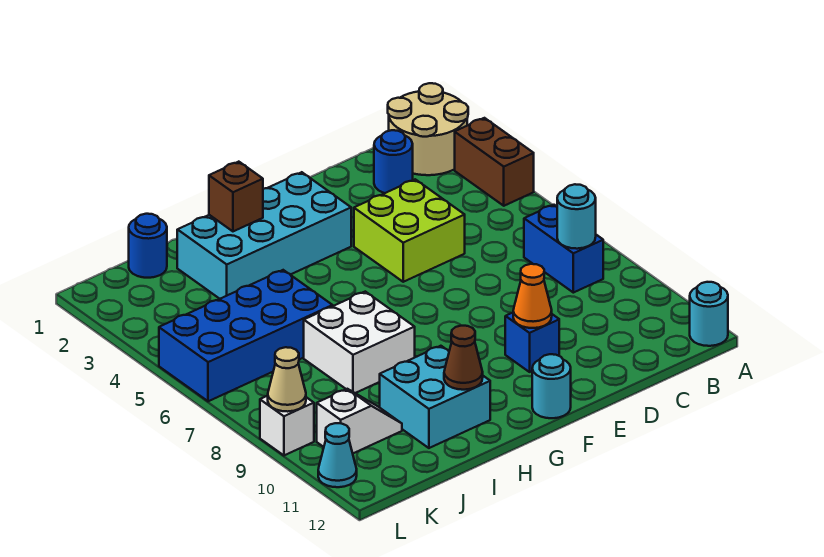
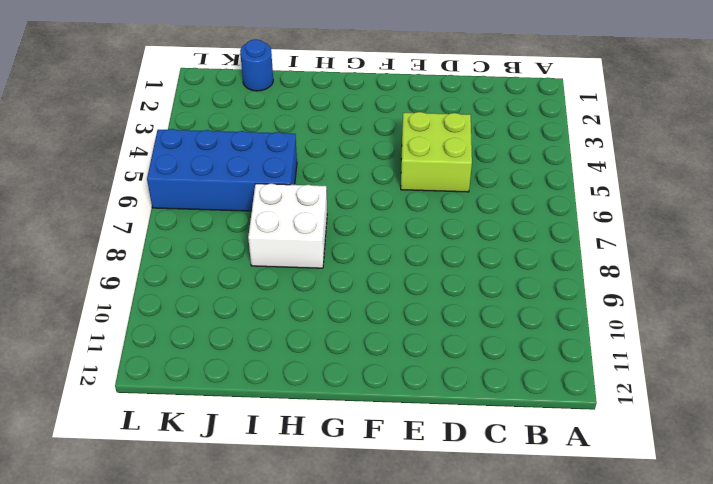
none -> tan round brick A1:B2 level 1
none -> brown brick A3:A4 level 1
none -> cyan round brick A12 level 1

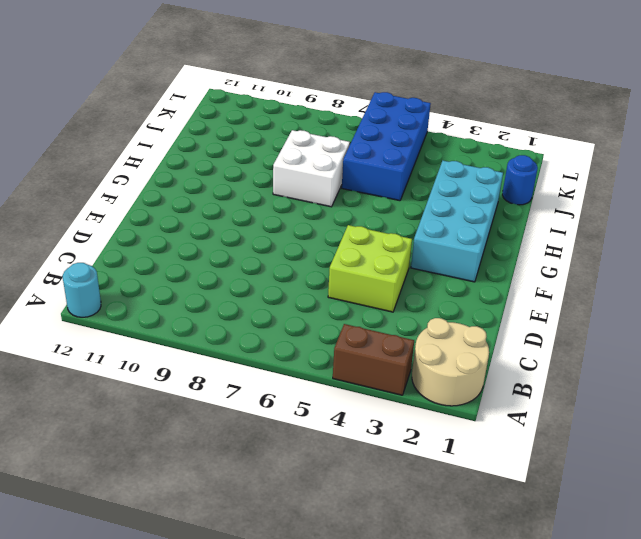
none -> blue brick B7:B8 level 1
none -> blue round brick C2 level 1
none -> blue brick E10 level 1

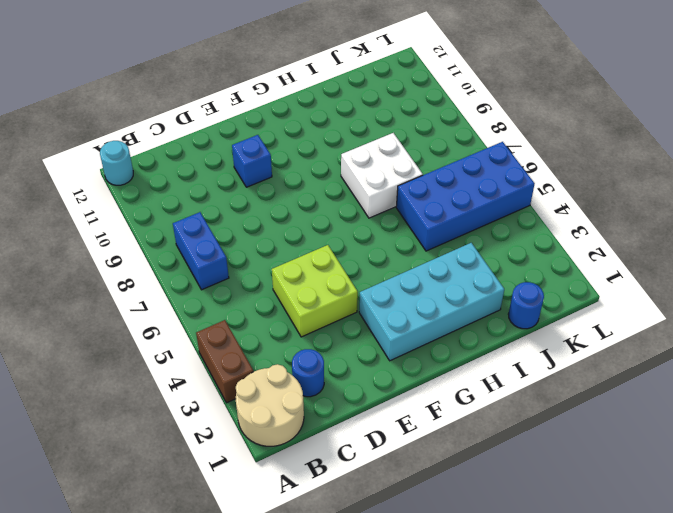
none -> cyan round brick F12 level 1
none -> cyan brick H10:I11 level 1
none -> white slope J10:K10 level 1 top K

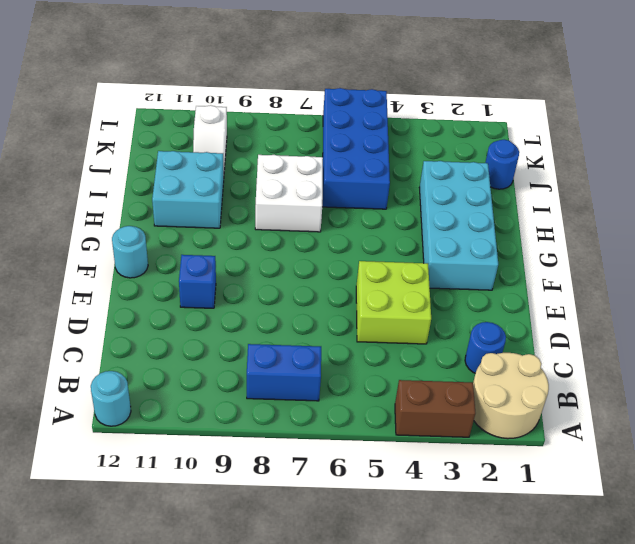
none -> white brick L9 level 1
none -> cyan cone L11 level 1
none -> cyan round brick B8 level 2

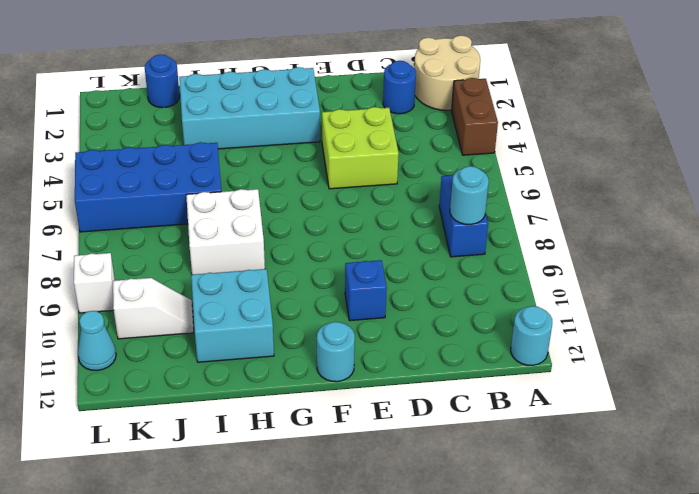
none -> orange cone E10 level 2
none -> brown brick H2 level 2
none -> brown cone H11 level 2

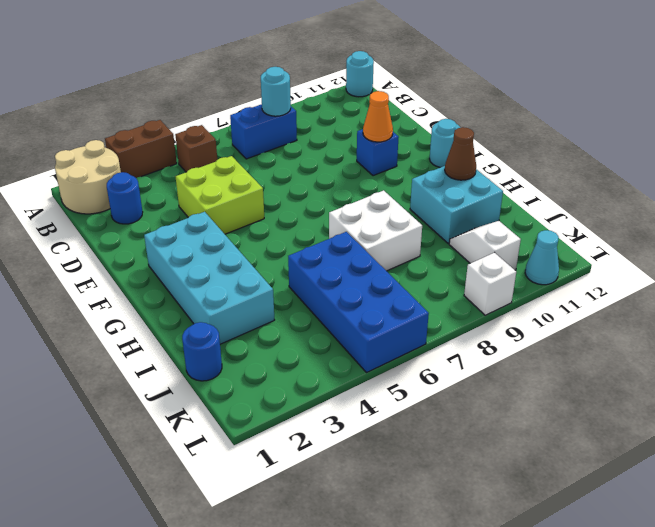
brown brick B5 level 1 -> brown brick H2 level 2
none -> tan cone L9 level 2

